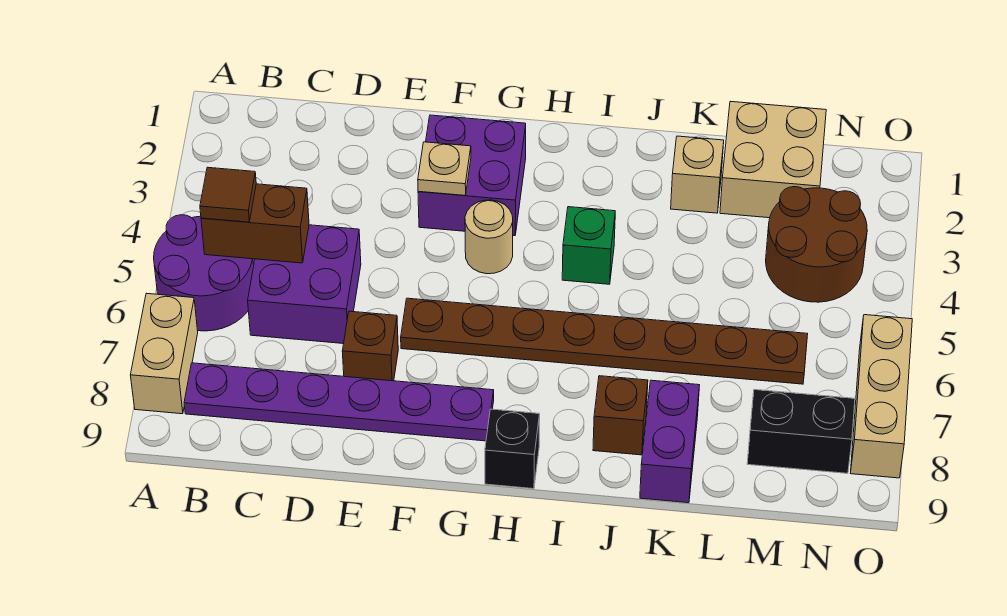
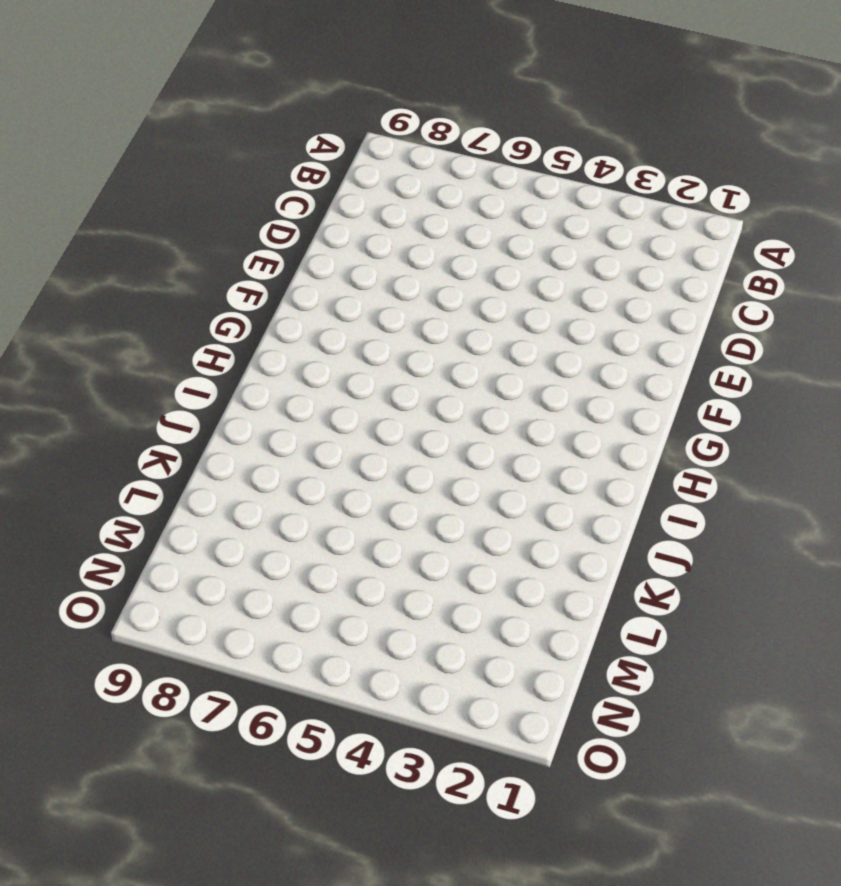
none -> purple round brick A5:B6 level 1
none -> tan brick A7:A8 level 1
none -> purple plate B8:G8 level 1

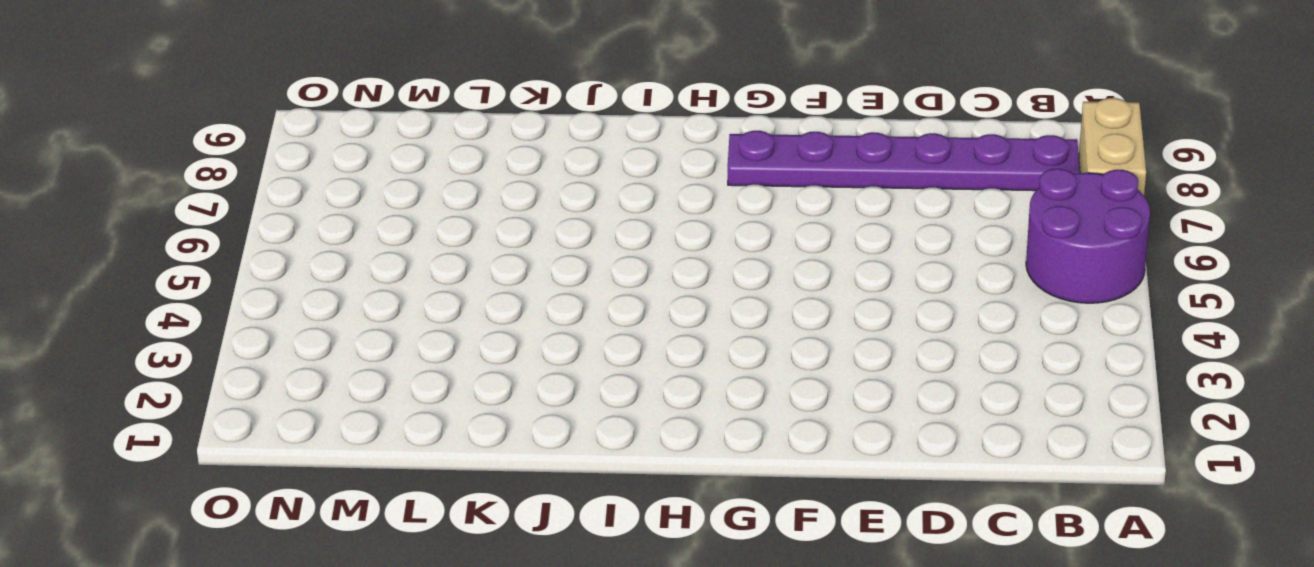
none -> purple brick C5:D6 level 1
none -> brown brick E7 level 1
none -> purple brick F2:G3 level 1

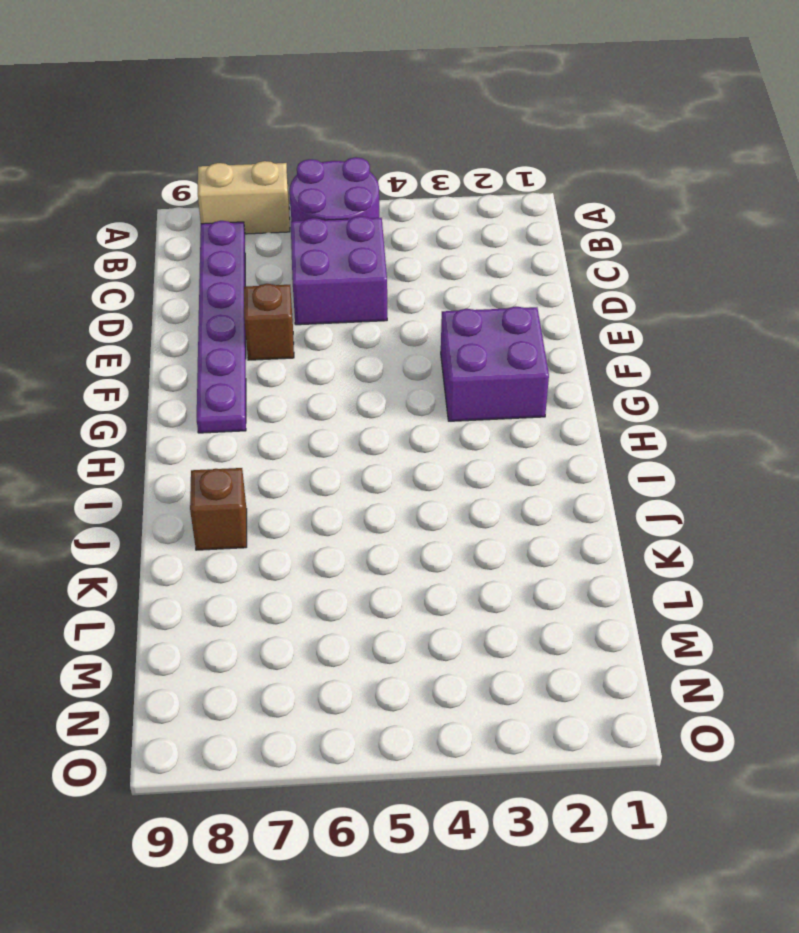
none -> brown plate F6:M6 level 1
none -> tan round brick G4 level 1
none -> black brick H9 level 1

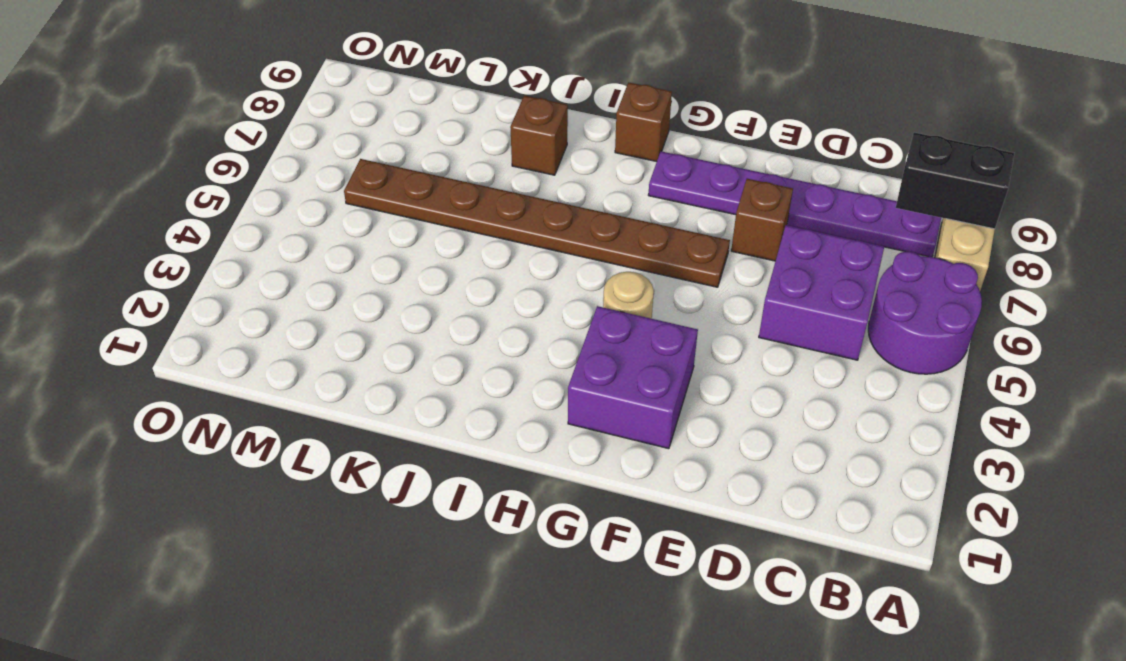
black brick A8:B8 level 2 -> black brick M8:N8 level 1
brown brick H9 level 1 -> black brick H9 level 1
none -> green brick I4 level 1
none -> tan brick K2 level 1
none -> purple brick K8:K9 level 1

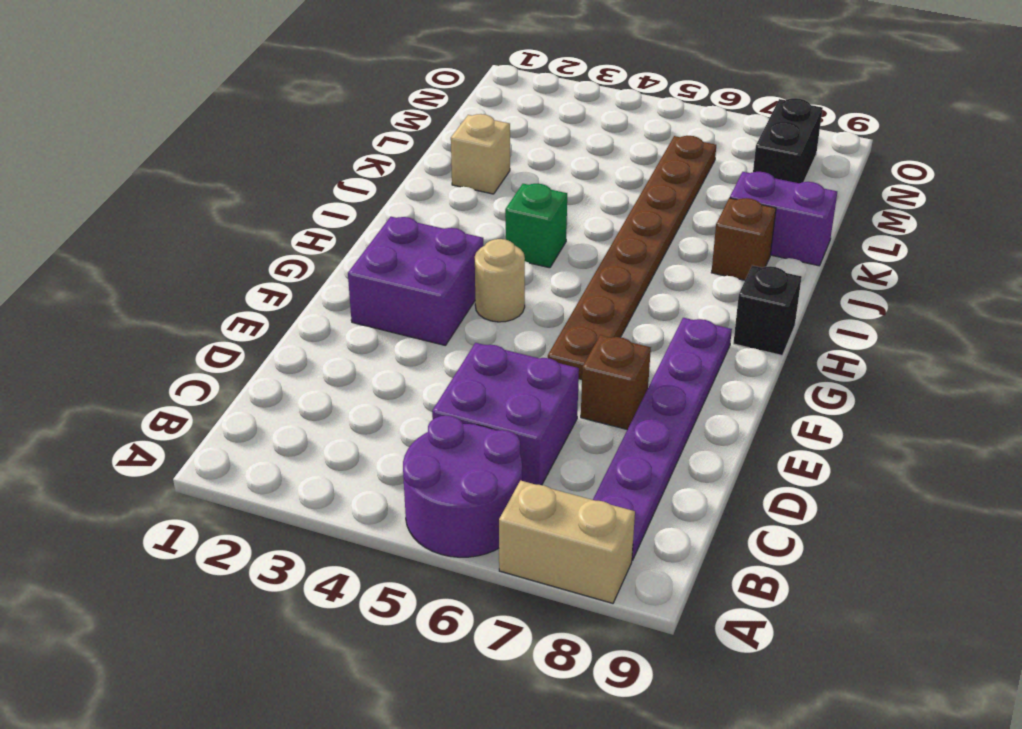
none -> tan brick L1:M2 level 1
none -> brown round brick M3:N4 level 1
none -> tan brick O6:O8 level 1

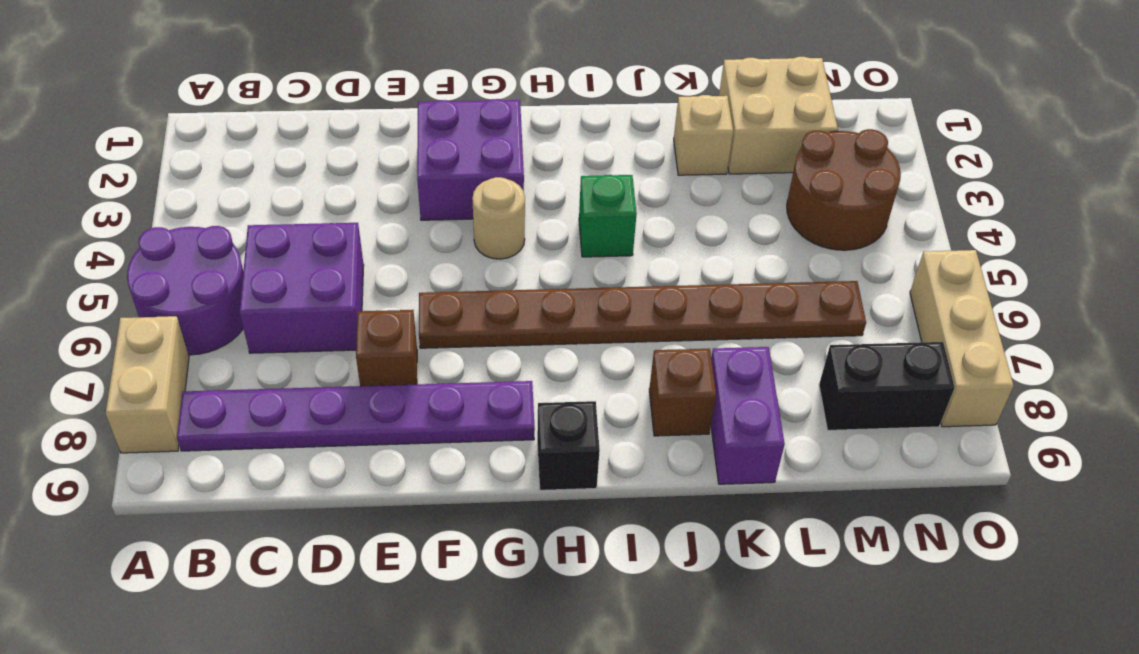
none -> brown brick B5:C5 level 2
none -> tan plate F3 level 2
none -> brown tile B5 level 3

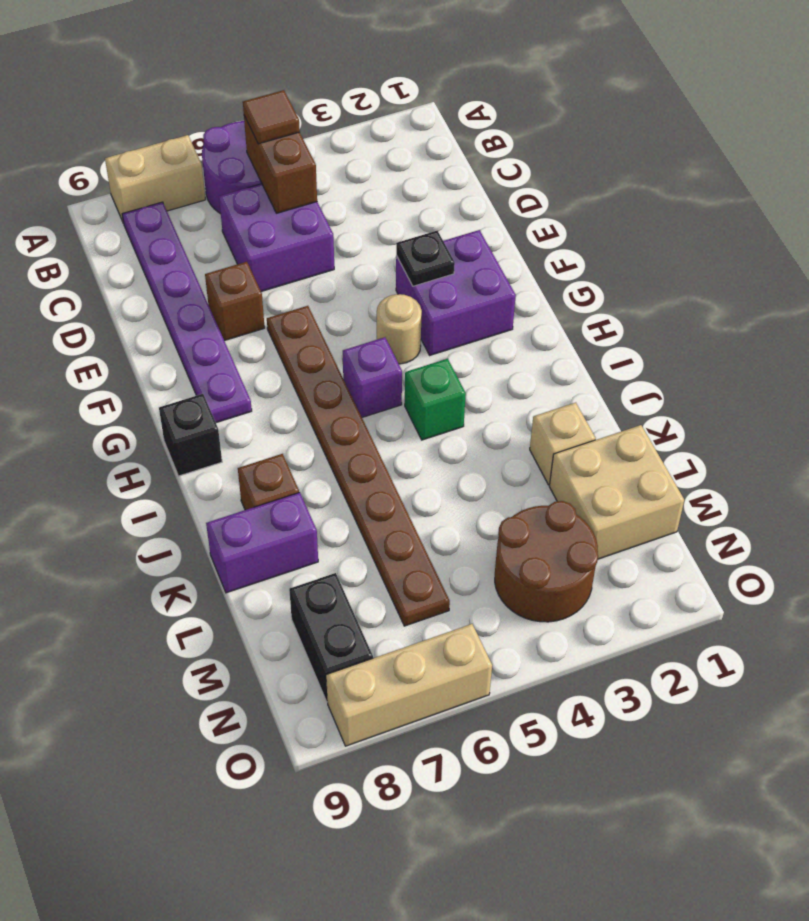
black plate F3 level 2 -> tan plate F3 level 2
purple brick H5 level 1 -> none

